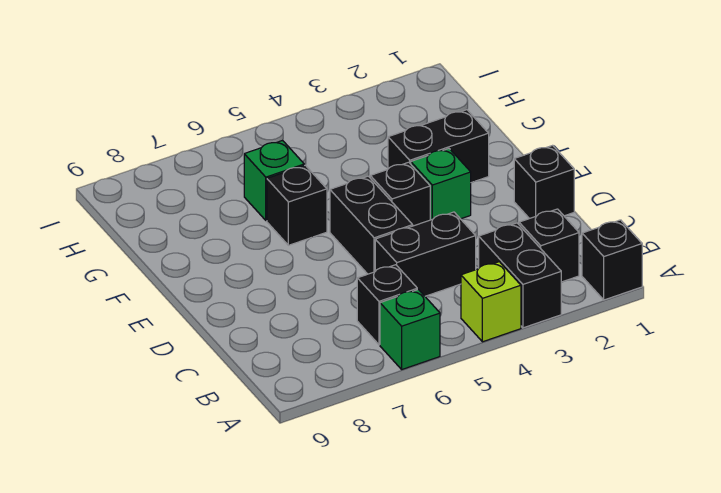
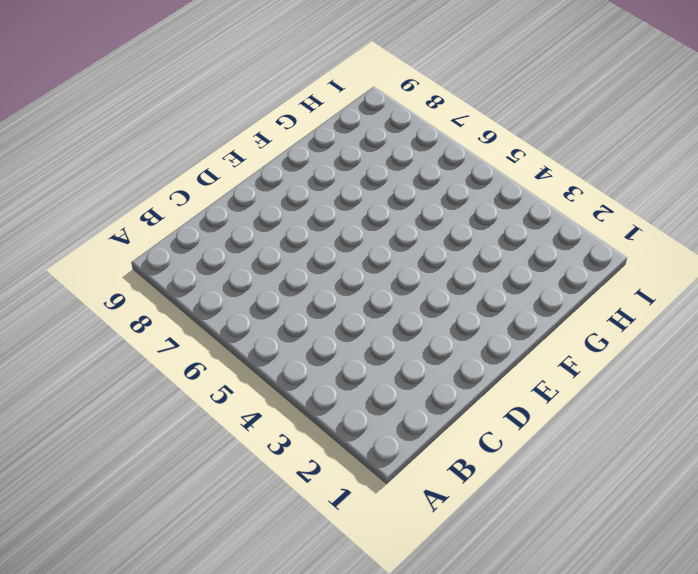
none -> black brick A1 level 1
none -> black brick A3:B3 level 1
none -> lime brick A4 level 1

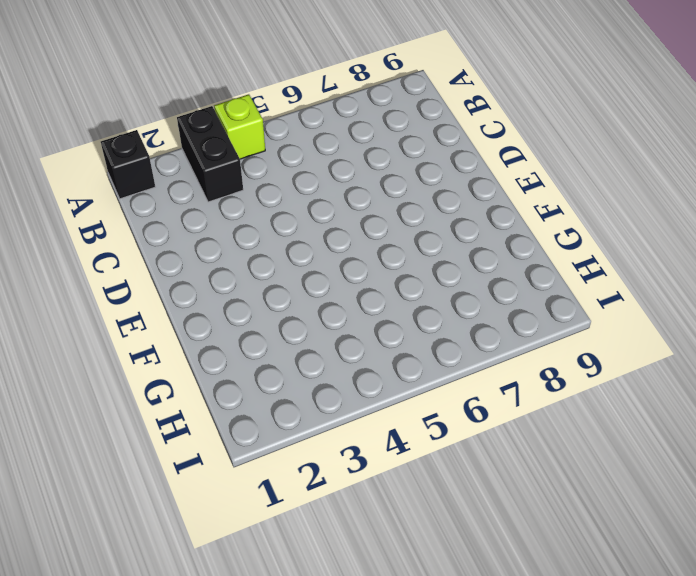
none -> green brick A6 level 1
none -> black brick B2 level 1
none -> black brick B6 level 1

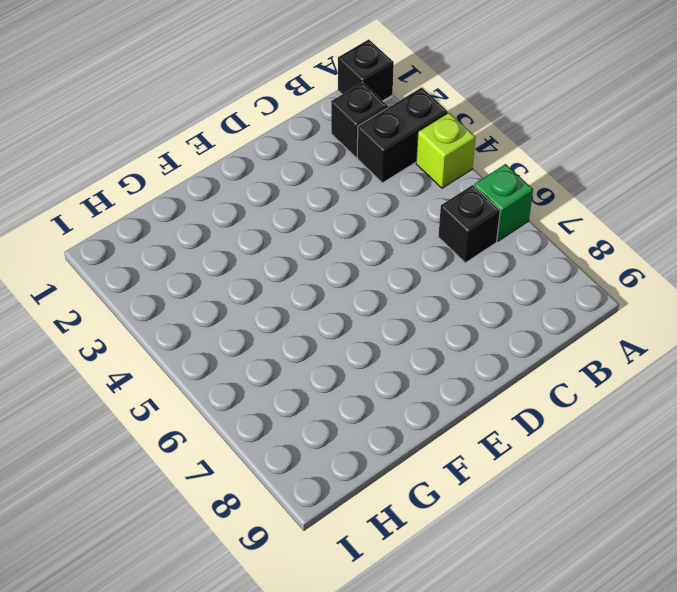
none -> black brick C4:C5 level 1
none -> black brick D1 level 1
none -> black brick D5:E5 level 1

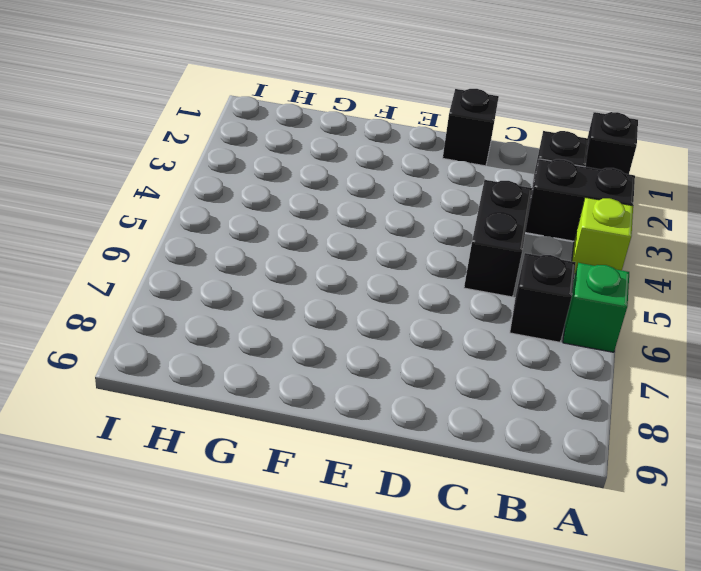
none -> black brick D5:E5 level 1
none -> green brick E3 level 1
none -> black brick E4 level 1

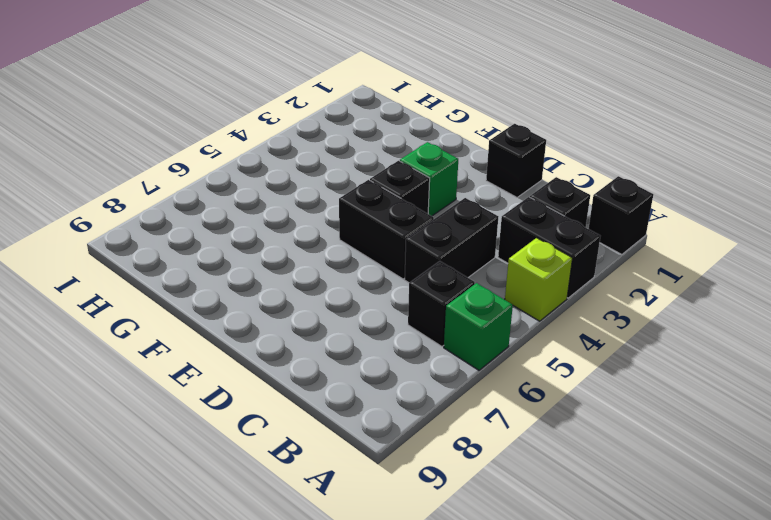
none -> black brick F2:F3 level 1
none -> black brick F6 level 1
none -> green brick G6 level 1

